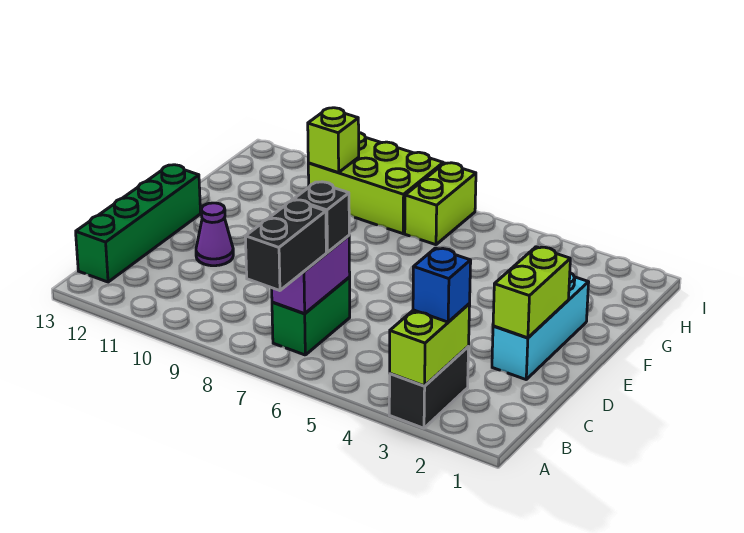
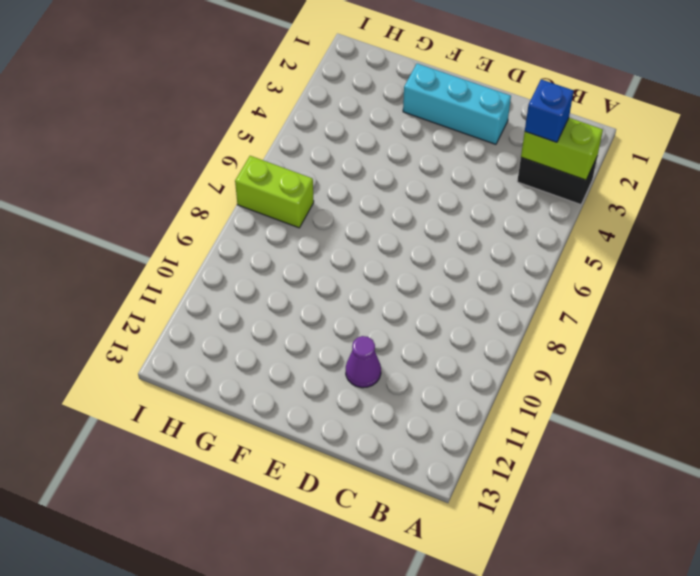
none -> green brick B7:C7 level 1
none -> green brick B13:E13 level 1
none -> lime brick H8:I10 level 1

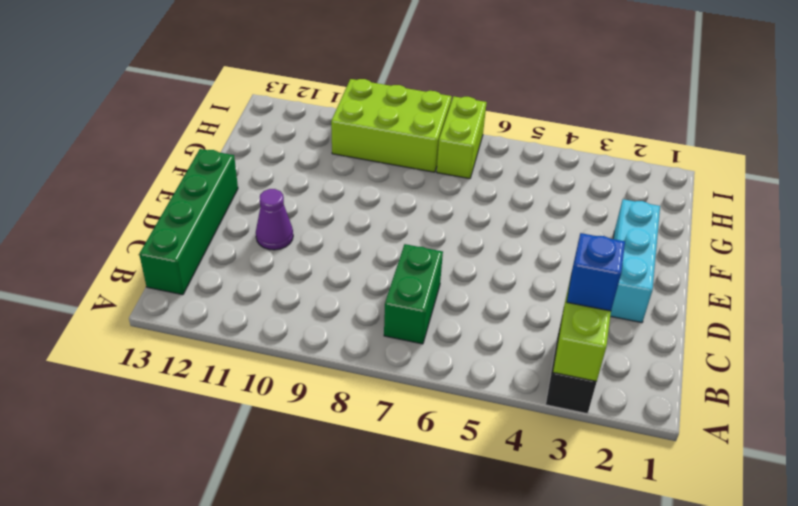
none -> purple brick B7:C7 level 2
none -> lime brick D2:E2 level 2
none -> lime brick H10 level 2

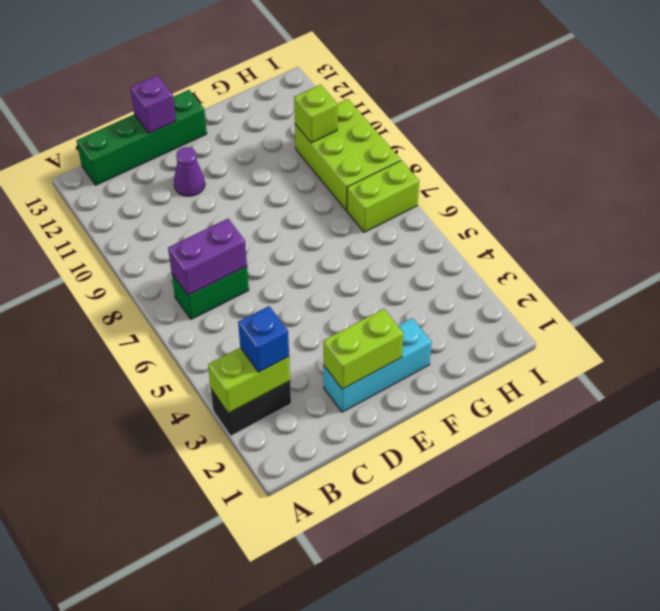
purple brick D13 level 2 -> none
none -> black brick A7:B7 level 3
none -> black brick C7 level 3

